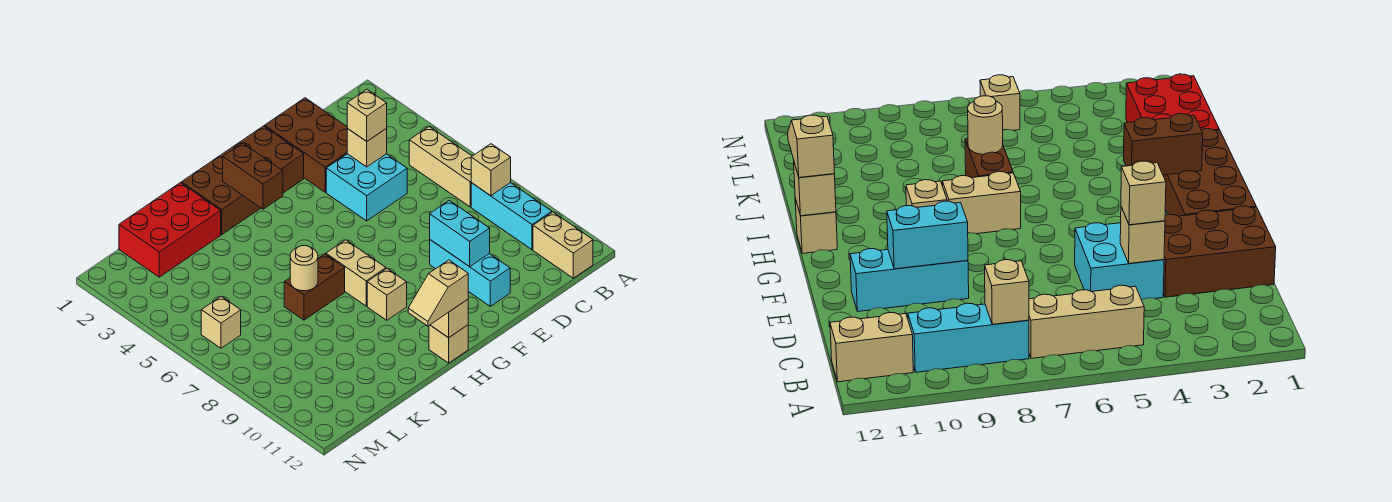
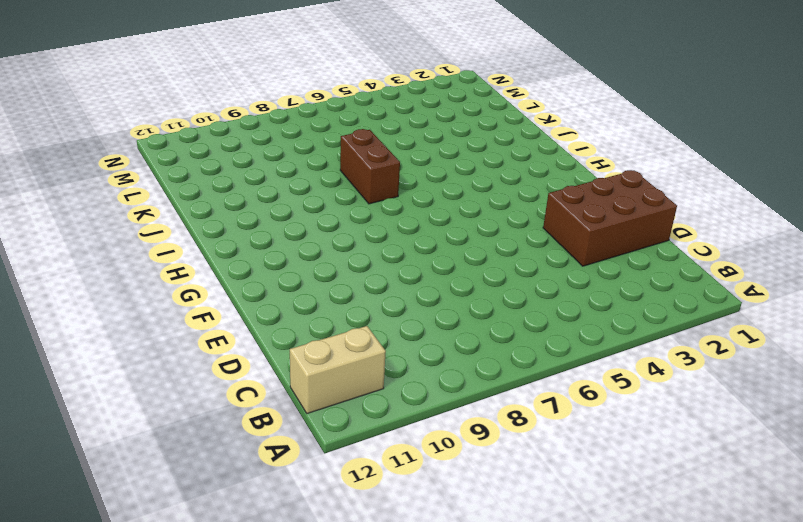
none -> tan brick B5:B7 level 1
none -> cyan brick B8:B10 level 1
none -> cyan brick D4:E5 level 1

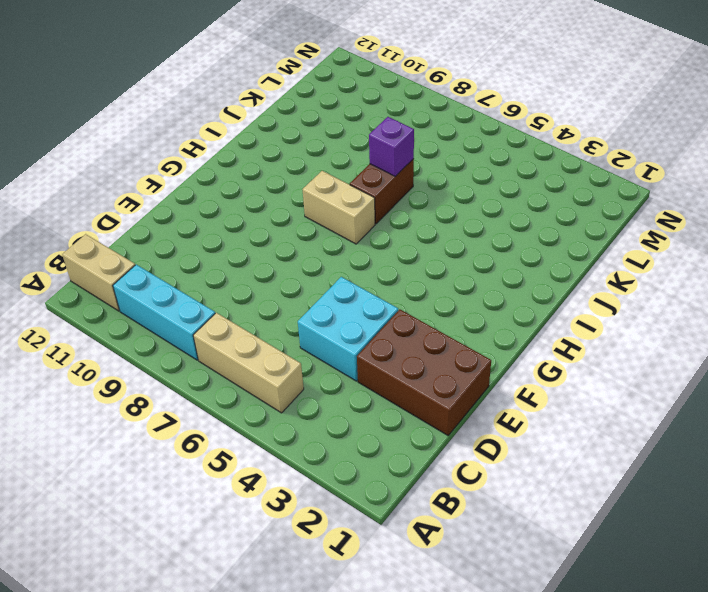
purple brick J7 level 2 -> tan round brick J7 level 2
none -> cyan brick E9:E11 level 1
none -> brown brick F1:I2 level 1
none -> tan brick H9 level 1

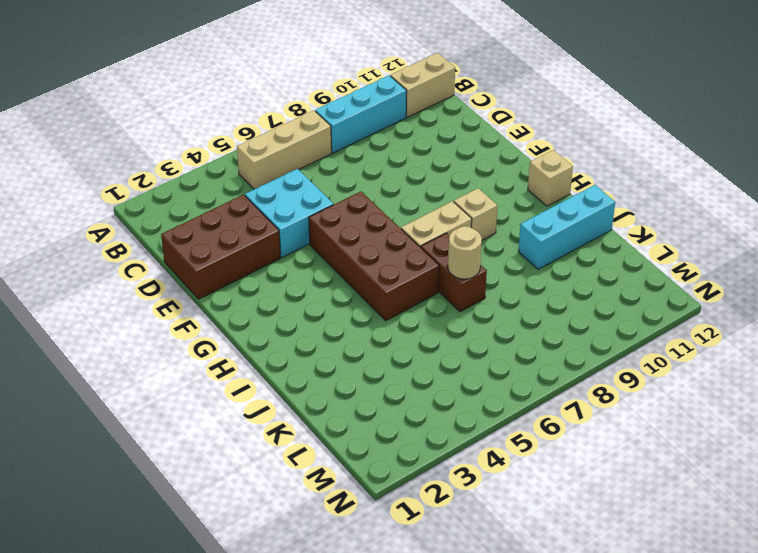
brown brick F5:I6 level 1 -> brown brick F1:I2 level 1
cyan brick J10:J12 level 1 -> cyan brick E9:E11 level 1
none -> red brick J1:L2 level 1
none -> tan brick M6 level 1
none -> tan brick B8 level 2

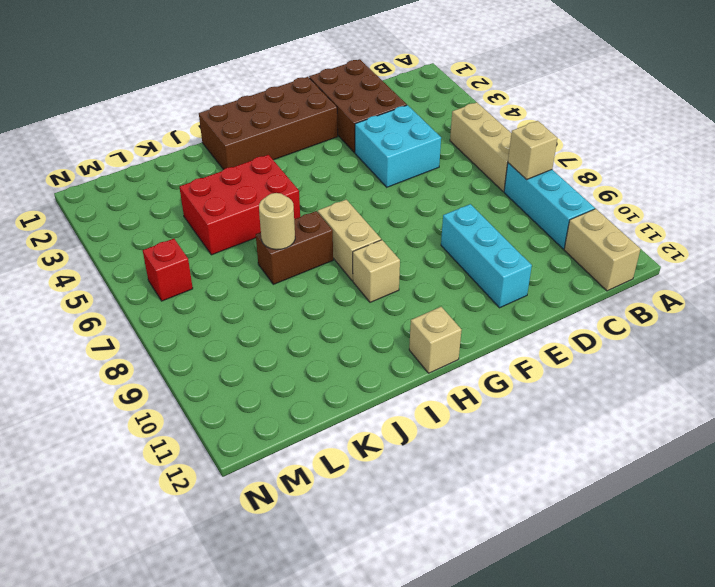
red brick I4:K5 level 1 -> red brick J1:L2 level 1
red brick M6 level 1 -> tan brick M6 level 1
none -> tan brick D4 level 2
none -> cyan brick E9:E10 level 2
none -> brown brick H2:H3 level 2

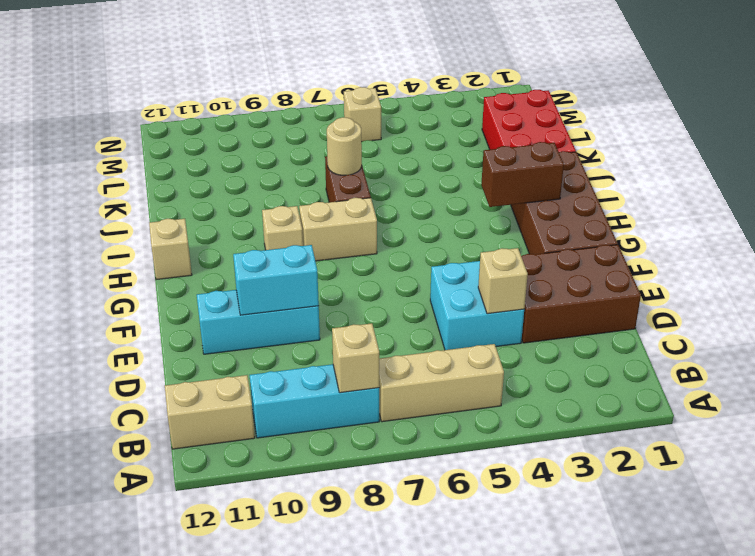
none -> tan brick H12 level 2
none -> tan brick D4 level 3
none -> tan slope H12:I12 level 3 top H

